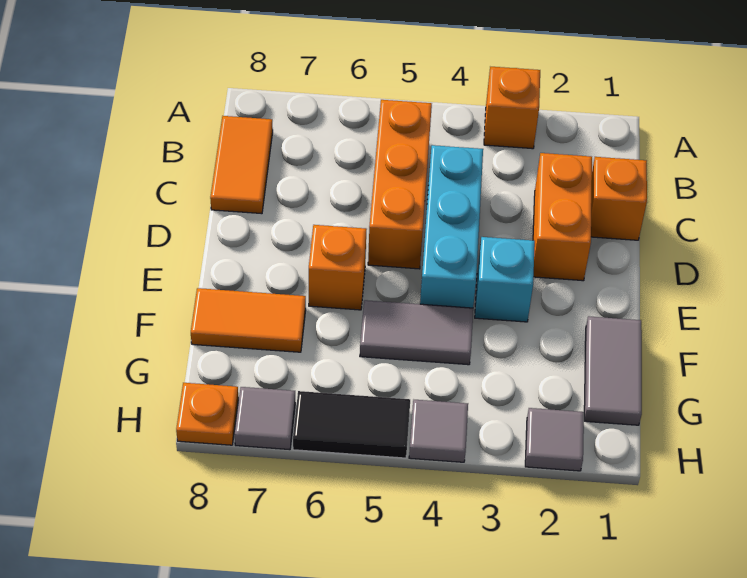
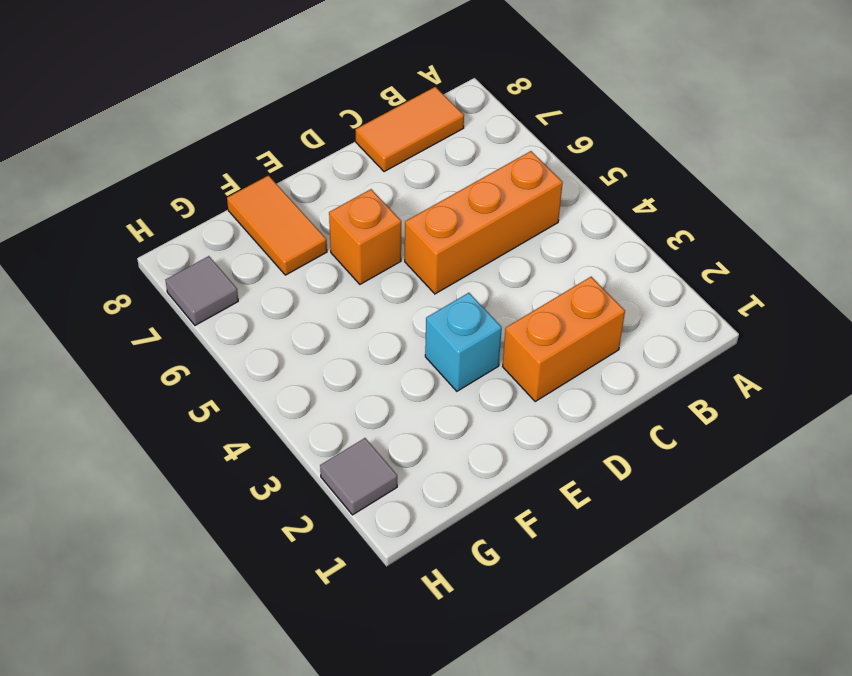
none -> orange brick A3 level 1
none -> orange brick C1 level 1
none -> cyan brick C4:E4 level 1

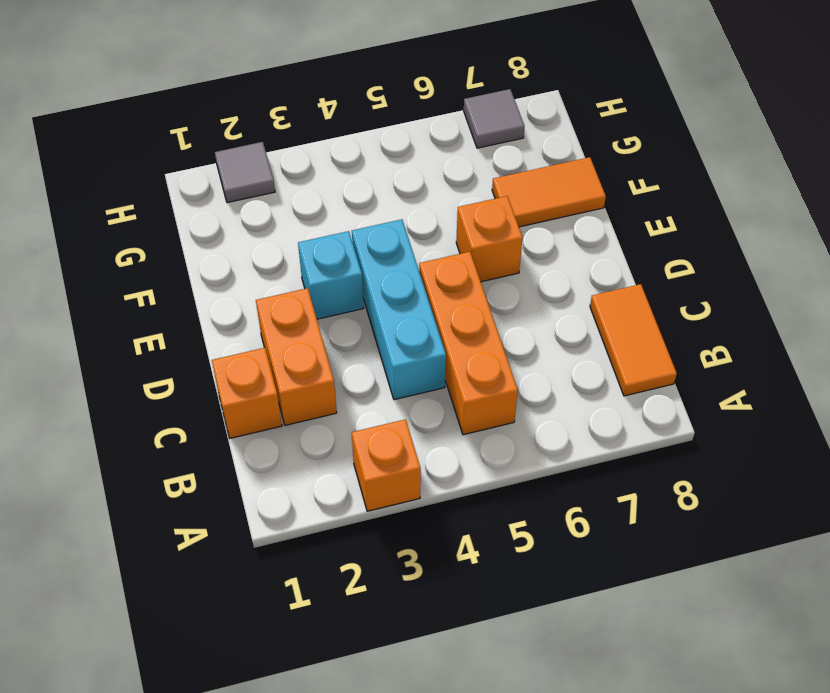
none -> grey tile F1:G1 level 1
none -> grey tile F4:F5 level 1
none -> grey tile H4 level 1

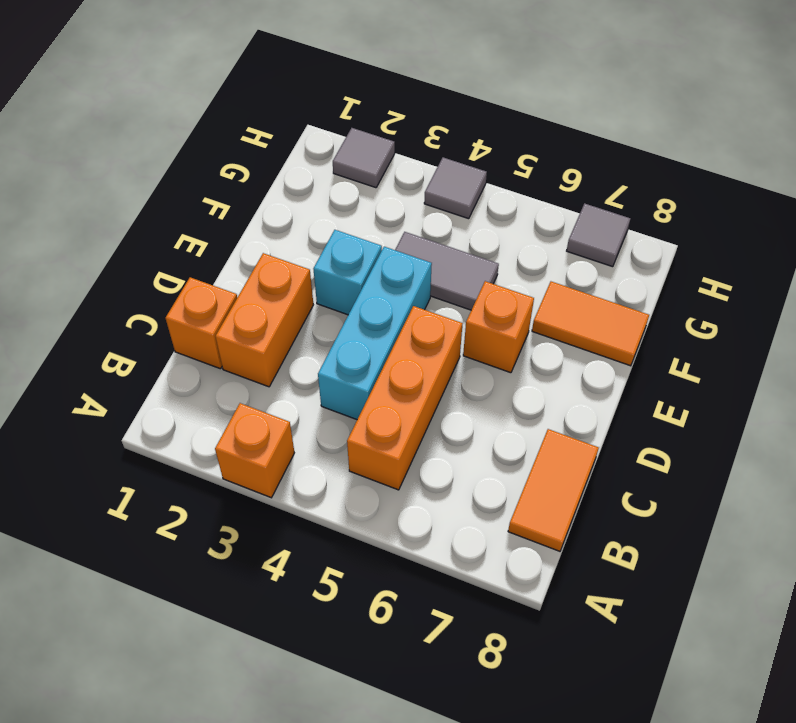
none -> grey tile F1:G1 level 1
none -> black tile H5:H6 level 1
none -> orange plate H8 level 1

